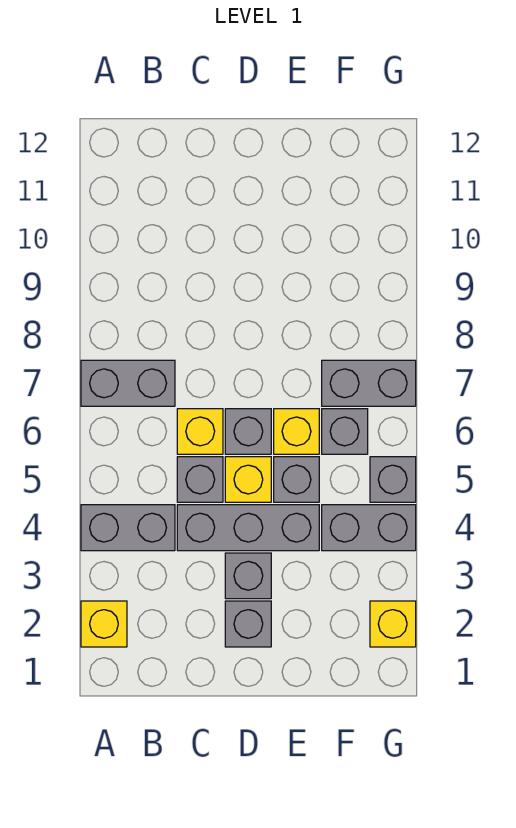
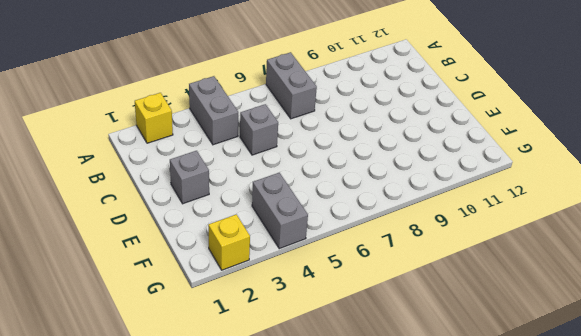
none -> grey brick C4:E4 level 1
none -> yellow brick C6 level 1
none -> grey brick D3 level 1

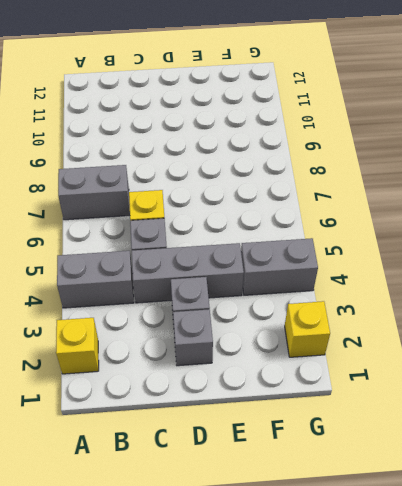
none -> yellow brick D5 level 1
none -> grey brick D6 level 1
none -> grey brick E5 level 1

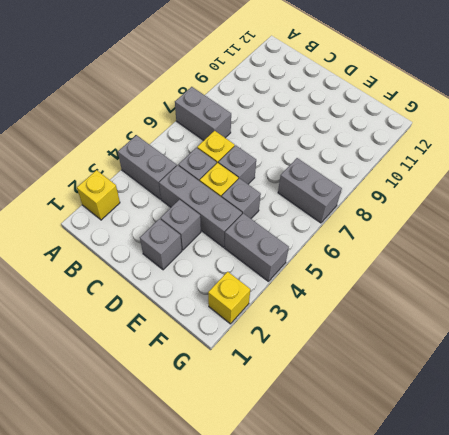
none -> yellow brick E6 level 1
none -> grey brick F6 level 1
none -> grey brick G5 level 1

